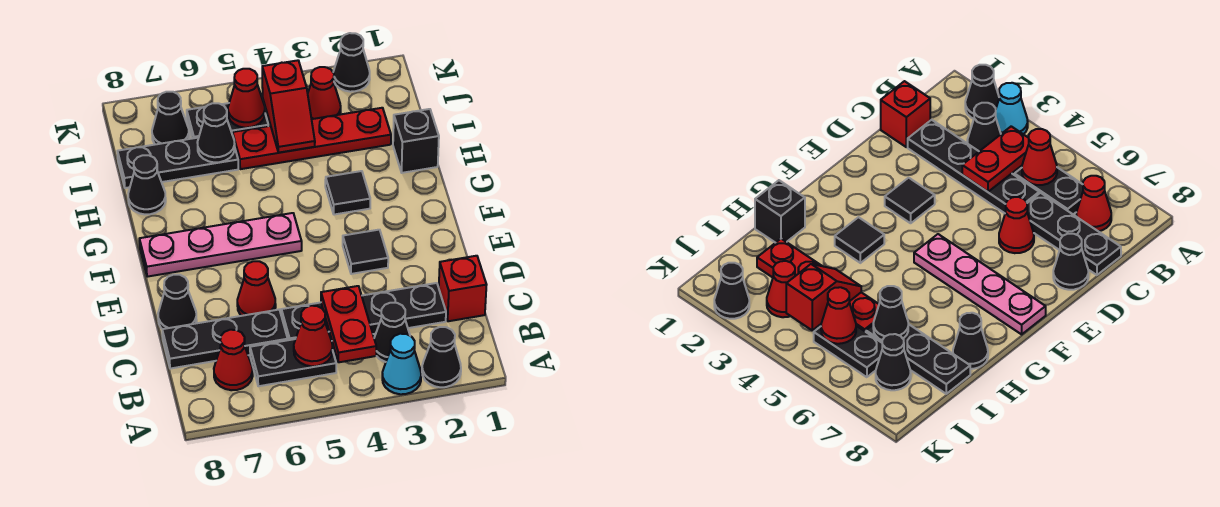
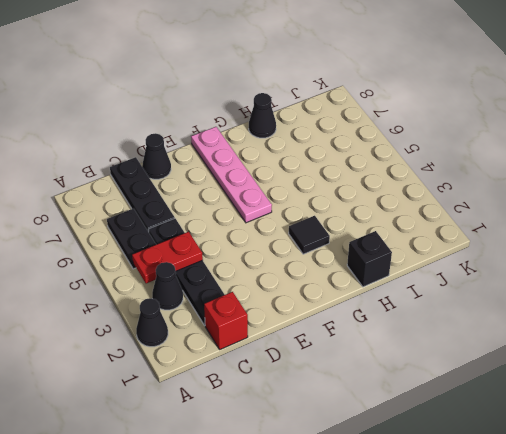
none -> cyan cone A3 level 1
none -> red cone B7 level 1
none -> red cone D6 level 1

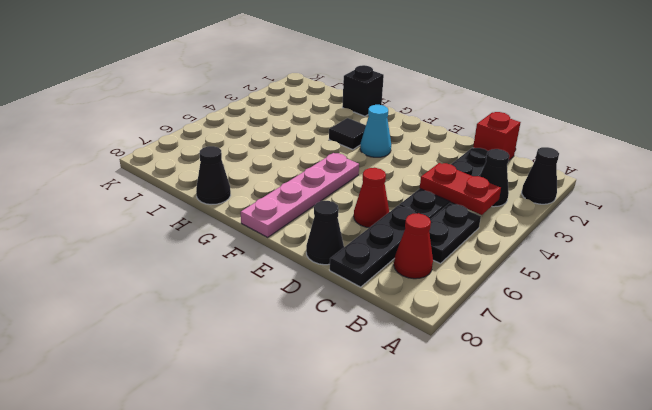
cyan cone F3 level 1 -> cyan cone A3 level 1
none -> black tile E3 level 1
none -> red plate I2:I5 level 1
none -> black plate I6:I8 level 1

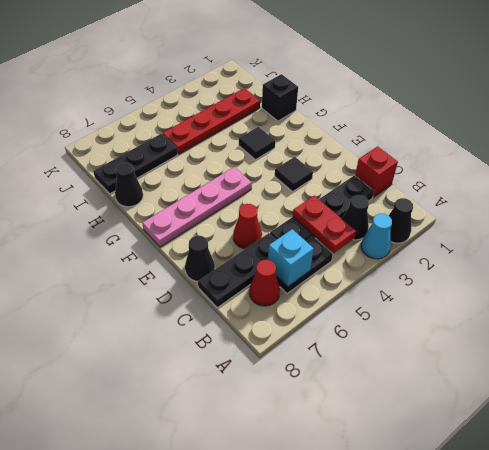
cyan brick B6 level 2 -> none
none -> red cone J3 level 1
none -> black plate J5:J6 level 1
none -> black cone J7 level 1

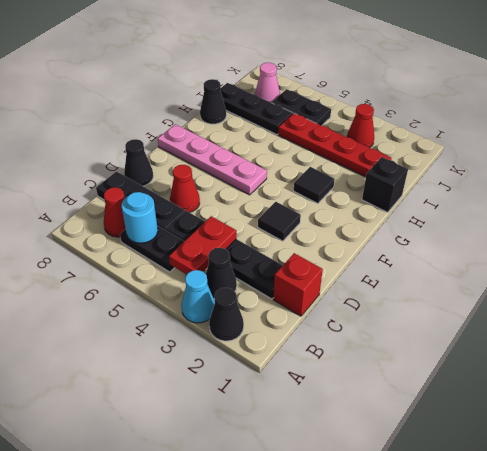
cyan round brick B6 level 2 -> none
pink cone J7 level 1 -> black cone J7 level 1
none -> black cone K2 level 1
none -> red cone B5 level 2
none -> red slope I4:J4 level 2 top J

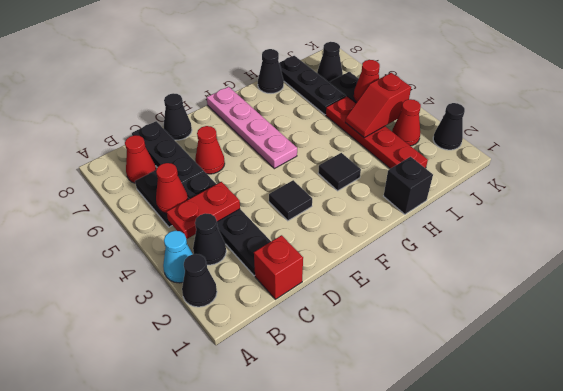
none -> black cone I6 level 2

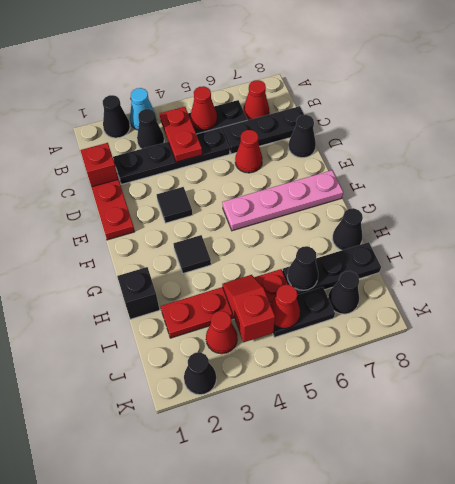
red plate D1:E1 level 1 -> none

